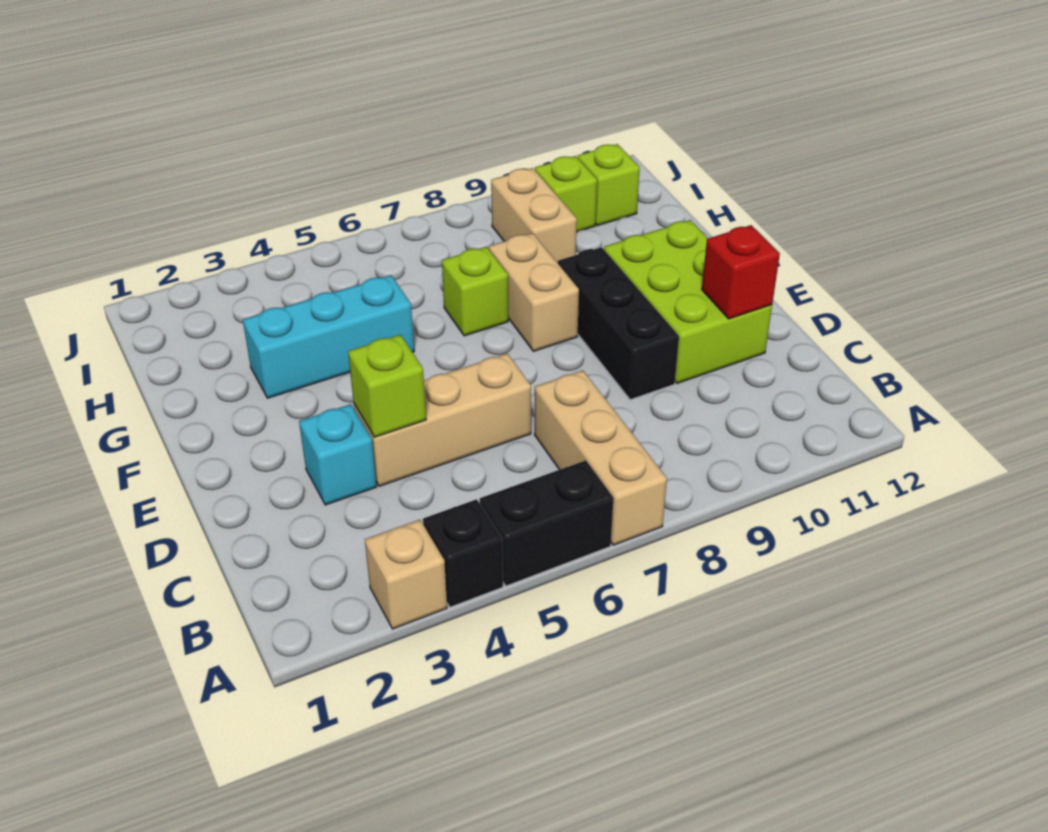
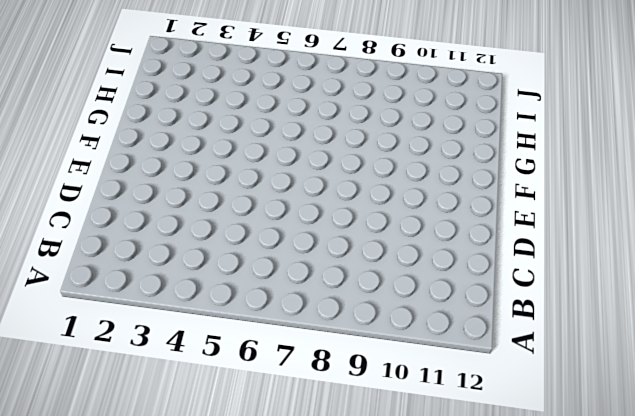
none -> tan brick A3 level 1
none -> black brick A4 level 1
none -> black brick A5:A6 level 1

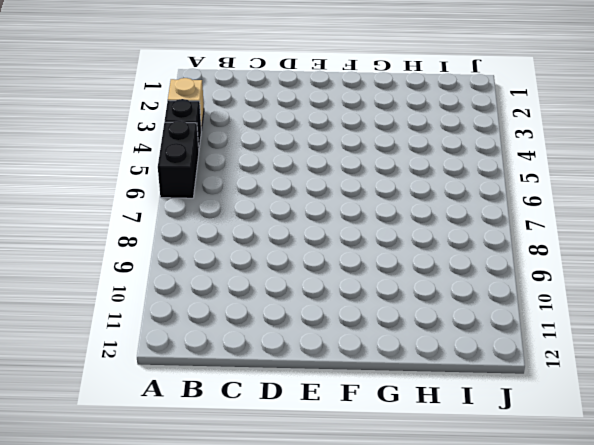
none -> tan brick A7:C7 level 1
none -> cyan brick D3 level 1
none -> tan brick D4:D6 level 1

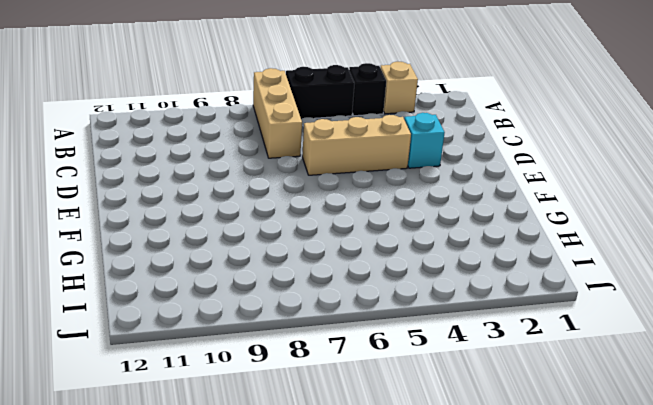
none -> black brick D9:F9 level 1
none -> lime brick D10:F11 level 1
none -> tan brick F8:G8 level 1

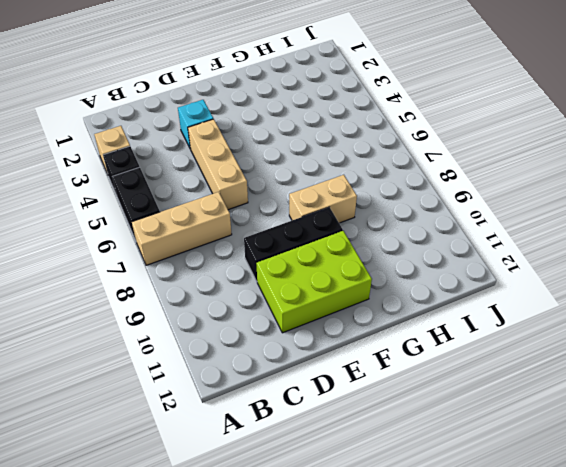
none -> cyan brick G3:G5 level 1
none -> lime brick G7 level 1
none -> tan brick H9:I9 level 1

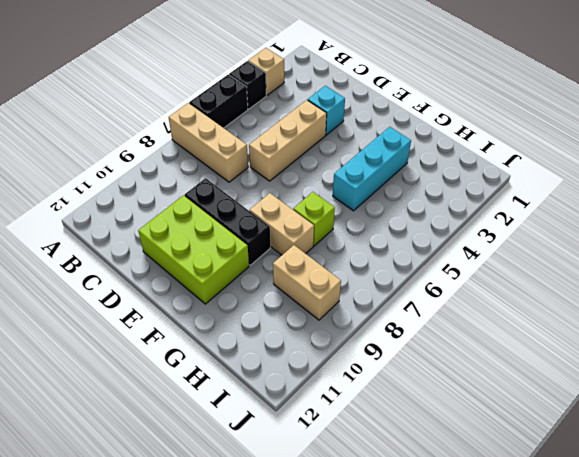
none -> lime brick I10 level 1
none -> lime brick I11 level 1
none -> lime brick D4 level 2

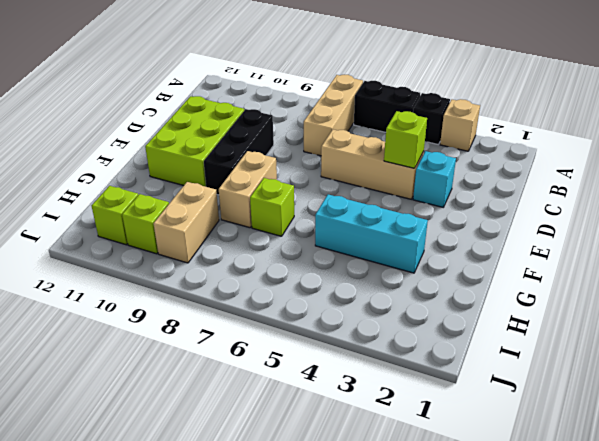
none -> red brick D11 level 2

